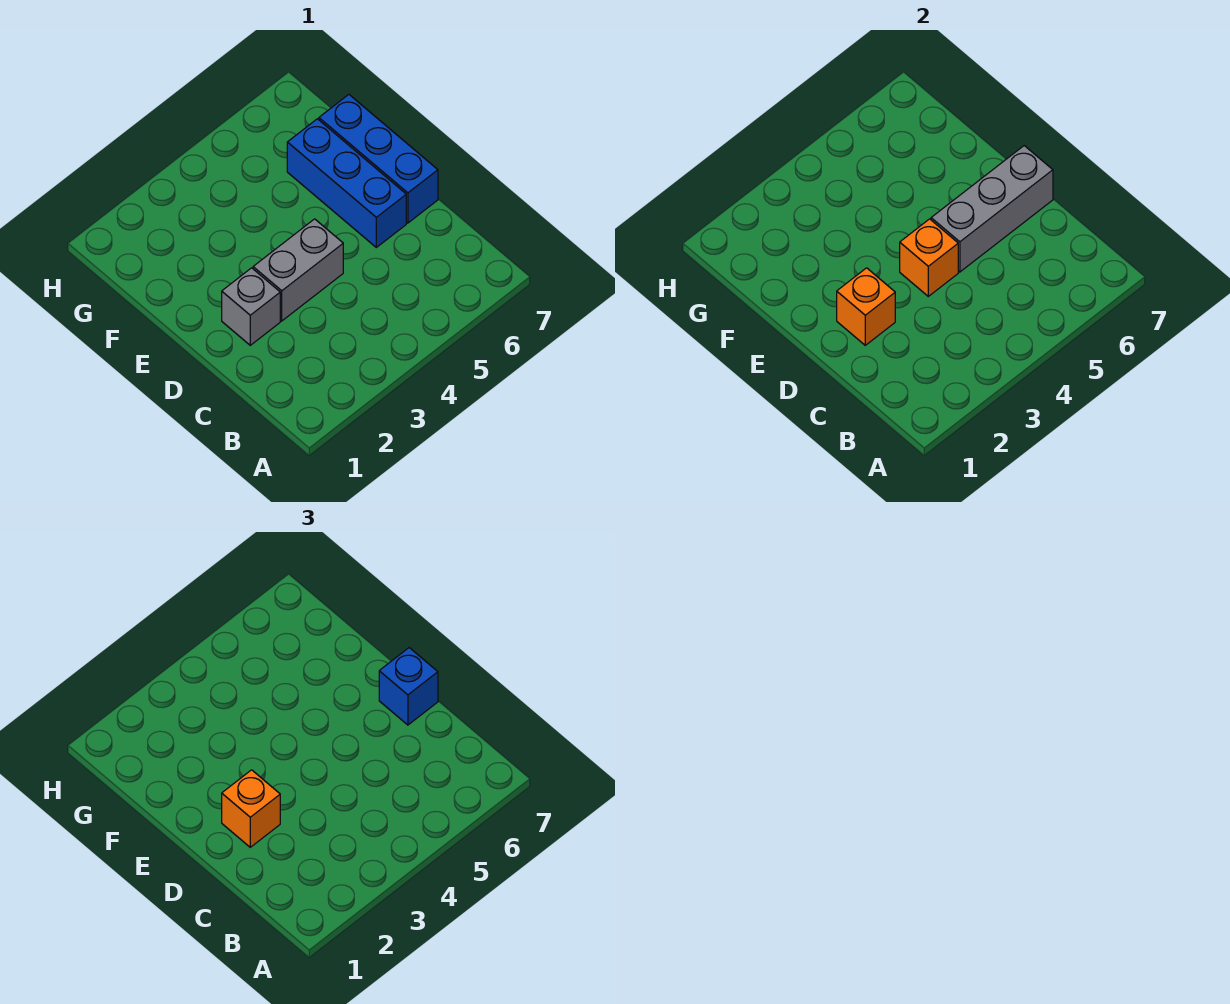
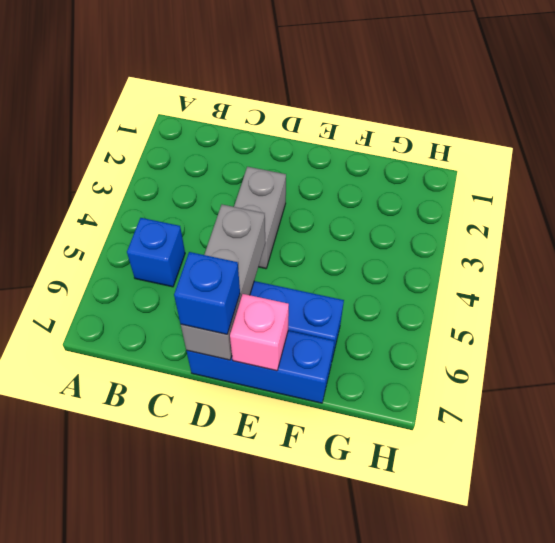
blue brick B5 level 1 -> none
pink brick E7 level 2 -> none
none -> grey brick D2 level 1
none -> orange brick D2 level 2

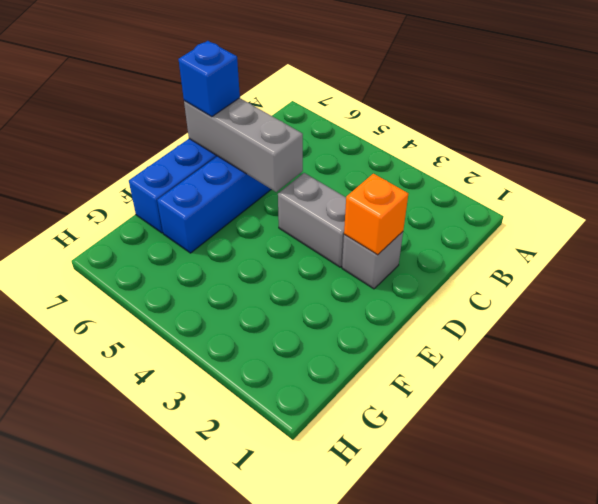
none -> orange brick D4 level 2
none -> orange brick D2 level 3

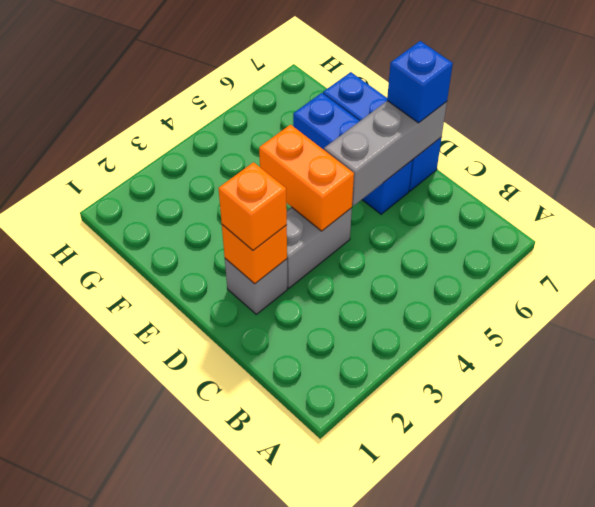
orange brick D4:E4 level 2 -> orange brick D4 level 2

